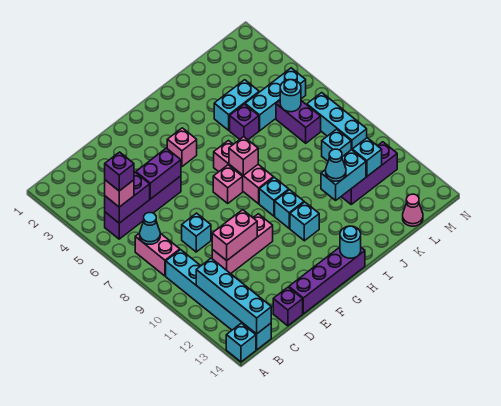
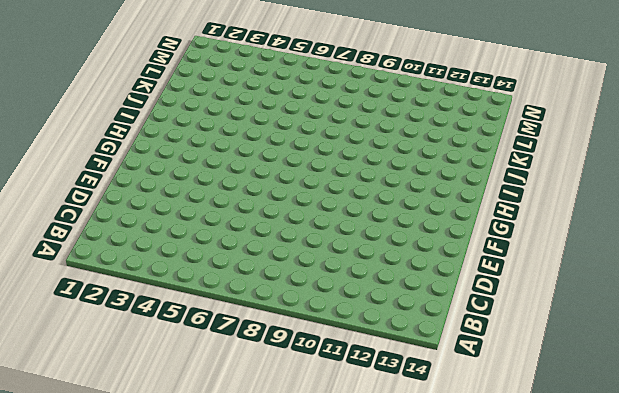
none -> cyan brick A14 level 1
none -> purple brick B5:E5 level 1
none -> pink brick B7:B8 level 1
none -> cyan brick B9:B14 level 1

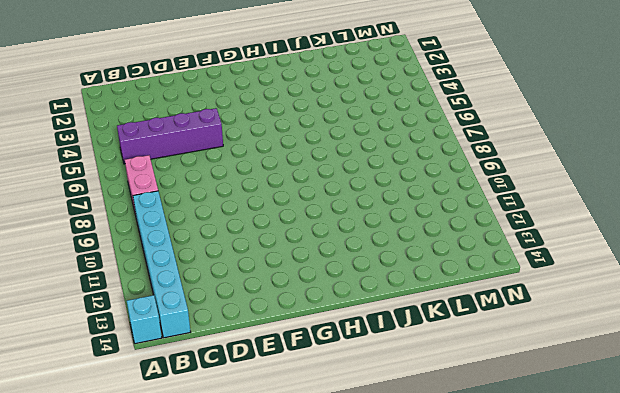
none -> cyan brick D8 level 1
none -> pink brick D10:F10 level 1
none -> purple brick D14 level 1
none -> purple brick E14:H14 level 1

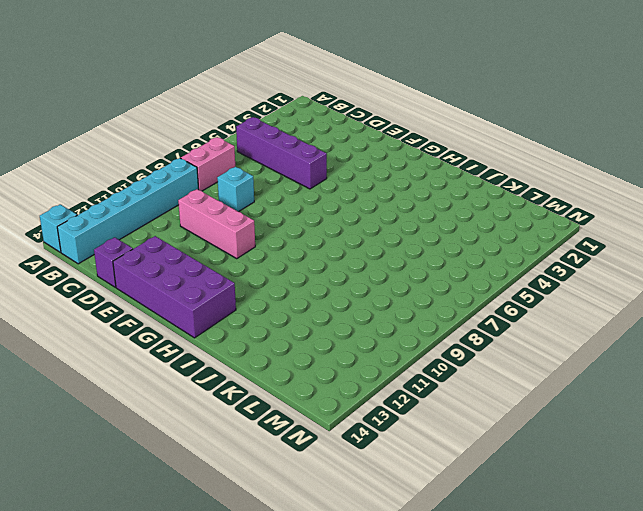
purple brick E13:H14 level 1 -> purple brick E14:H14 level 1
none -> pink brick G4 level 1
none -> pink brick G7 level 1
none -> pink brick H6:H8 level 1
none -> cyan brick H9 level 1

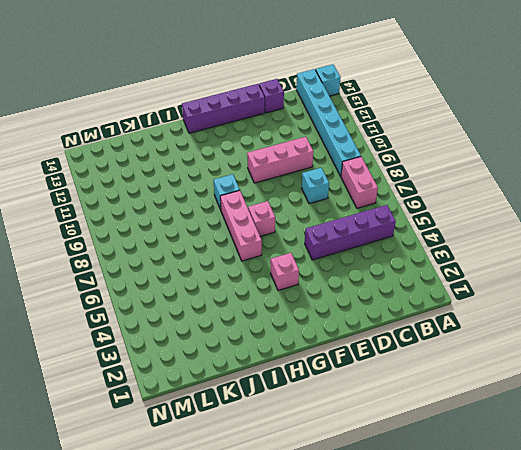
none -> cyan brick H10 level 1
none -> cyan brick H11 level 1
none -> cyan brick J4:K4 level 1
none -> purple brick J5 level 1

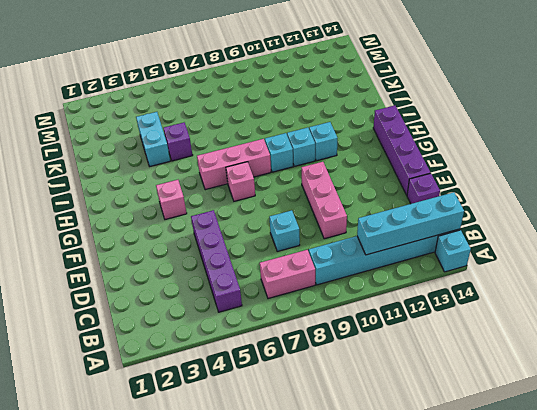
none -> cyan brick K5:M5 level 1
none -> purple brick K11:M11 level 1
none -> purple brick L6:L7 level 1
none -> cyan brick L9 level 1

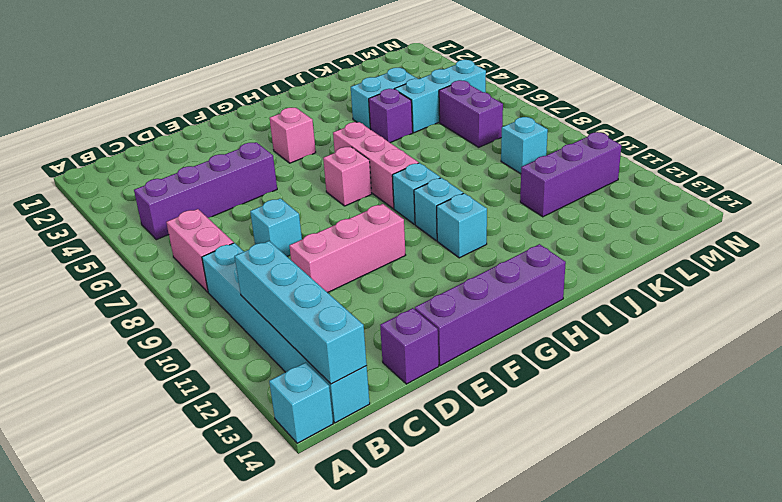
none -> pink cone L14 level 1
none -> cyan brick M7:M9 level 1
none -> purple brick B5:C5 level 2
none -> cyan cone B7 level 2

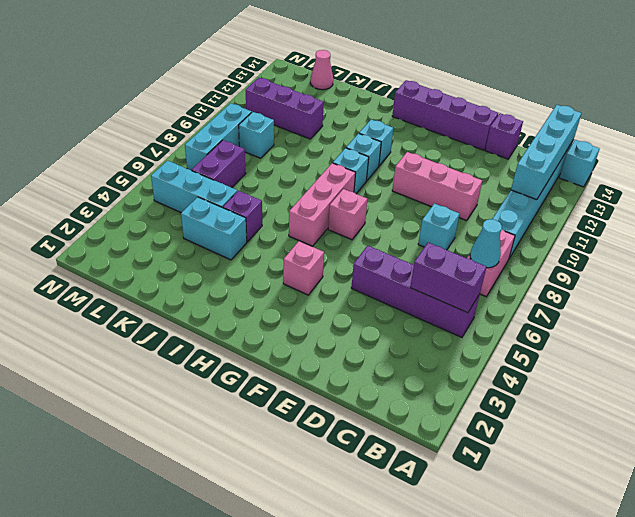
none -> purple brick D5:E5 level 2
none -> pink brick D10:E10 level 2
none -> pink brick H7 level 2
none -> cyan round brick H14 level 2

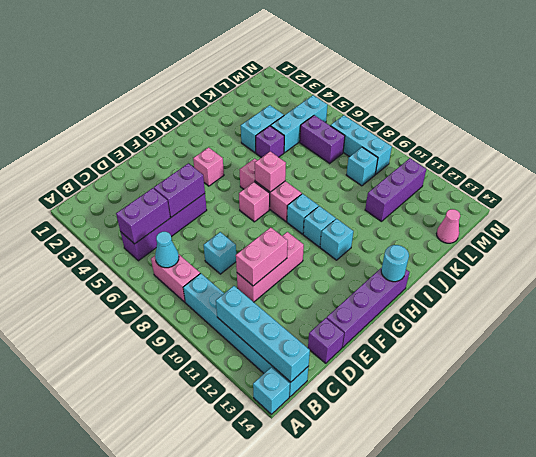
none -> cyan brick J11:K11 level 2
none -> cyan round brick L6 level 2
none -> cyan brick L11 level 2
none -> pink brick B5 level 3

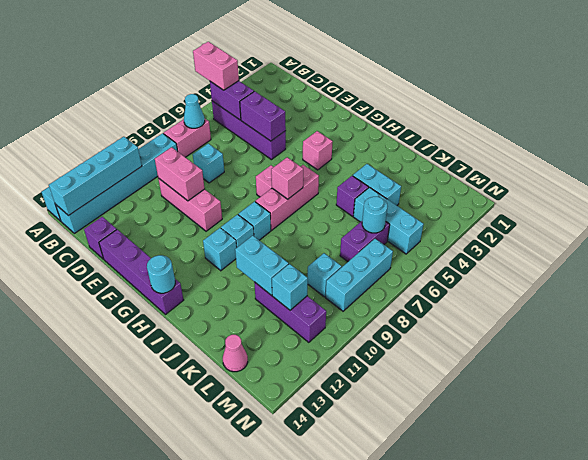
pink brick A5:B5 level 3 -> pink brick B5 level 3
none -> cyan cone J11 level 3
none -> purple brick B5 level 4

